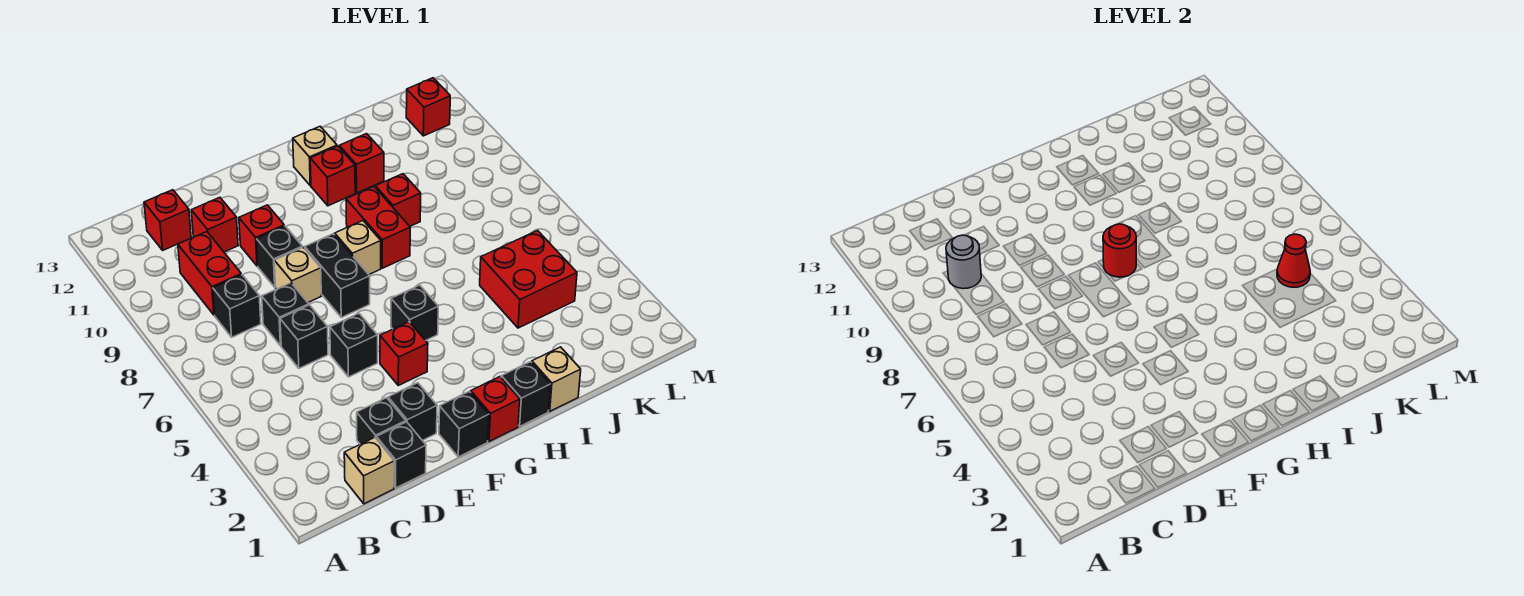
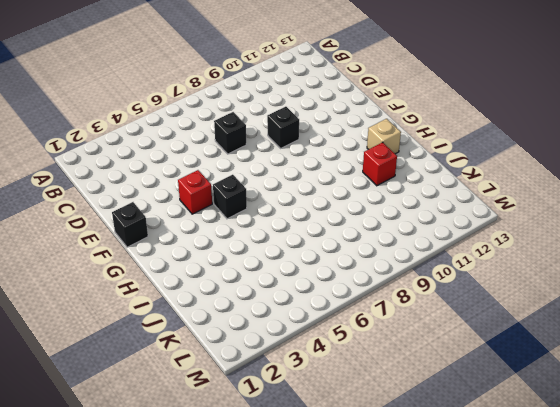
none -> tan brick C1 level 1
none -> black brick C8 level 1
none -> red brick C9:C10 level 1
none -> red brick C12 level 1

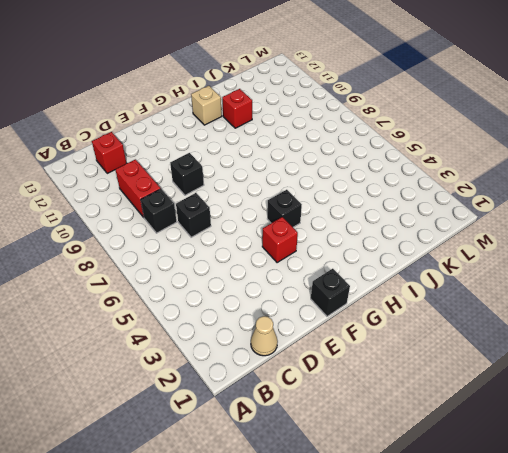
tan cone C1 level 1 -> tan brick C1 level 1
none -> black brick D1 level 1
none -> black brick D2 level 1
none -> black brick D6 level 1
none -> red brick D11 level 1

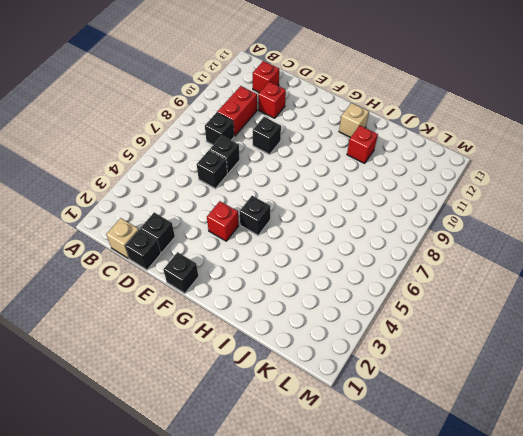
none -> black brick E2 level 1
none -> black brick E5 level 1
none -> tan brick E8 level 1
none -> red brick E10 level 1

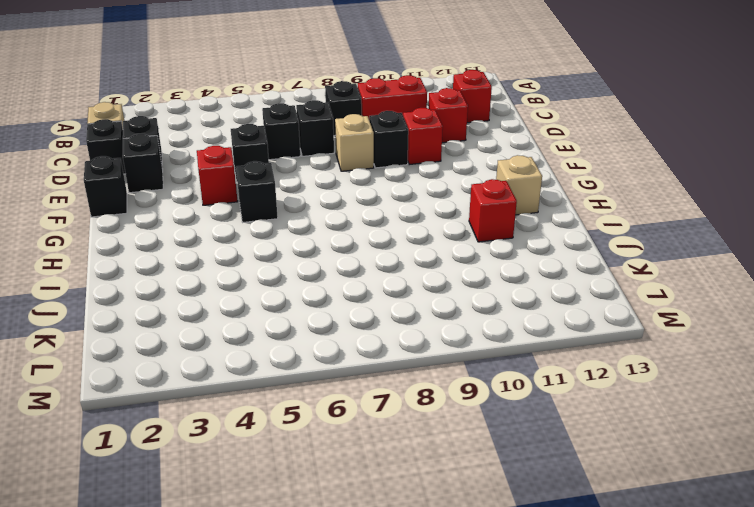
none -> black brick F7:F8 level 1
none -> red brick G1 level 1
none -> tan brick G8 level 1
none -> black brick H1 level 1

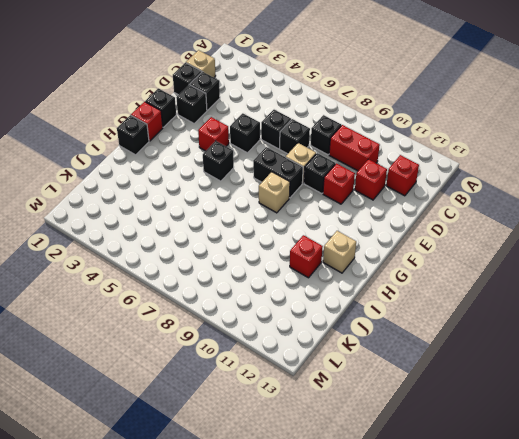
none -> red brick H8:H9 level 1
none -> red brick H11 level 1
none -> tan brick I1 level 1
none -> red brick I9 level 1

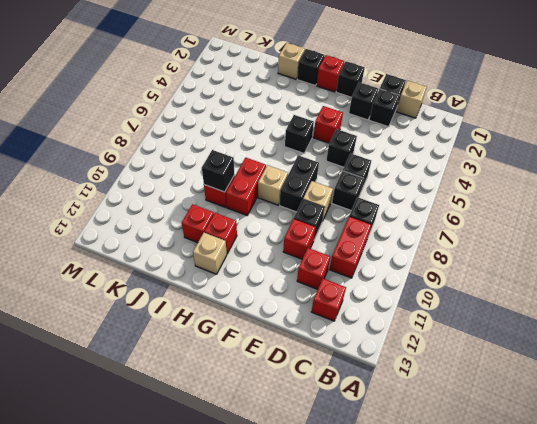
black brick I9 level 2 -> none
none -> red brick J4:K5 level 1
none -> red brick L12 level 1
none -> grey round brick C10 level 2
none -> red round brick G8 level 2

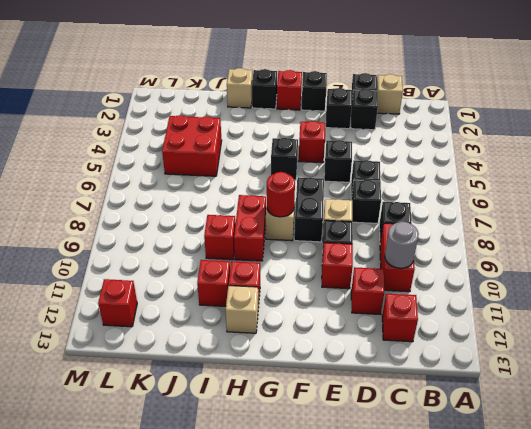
none -> red cone K5 level 2

